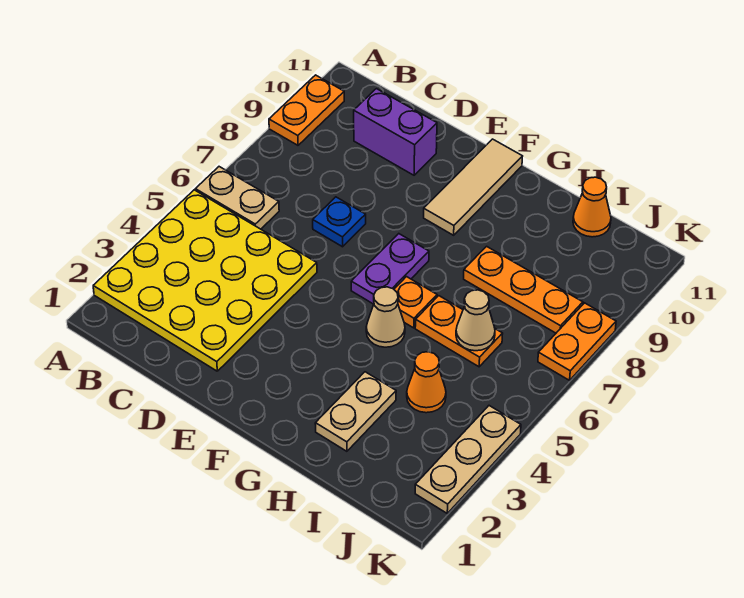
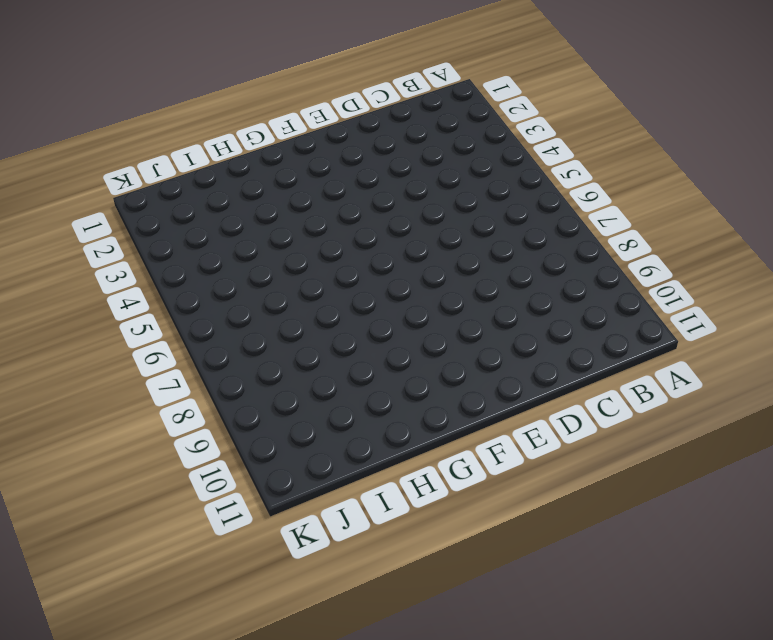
none -> yellow plate A2:D5 level 1
none -> tan plate A6:B6 level 1
none -> orange plate A9:A10 level 1

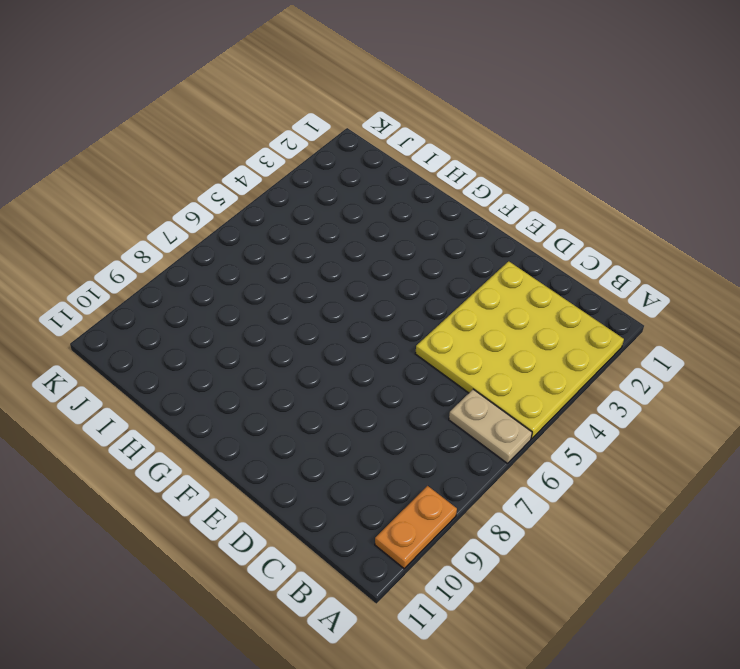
none -> purple brick C10:D10 level 1
none -> blue plate D7 level 1
none -> purple plate F6:F7 level 1

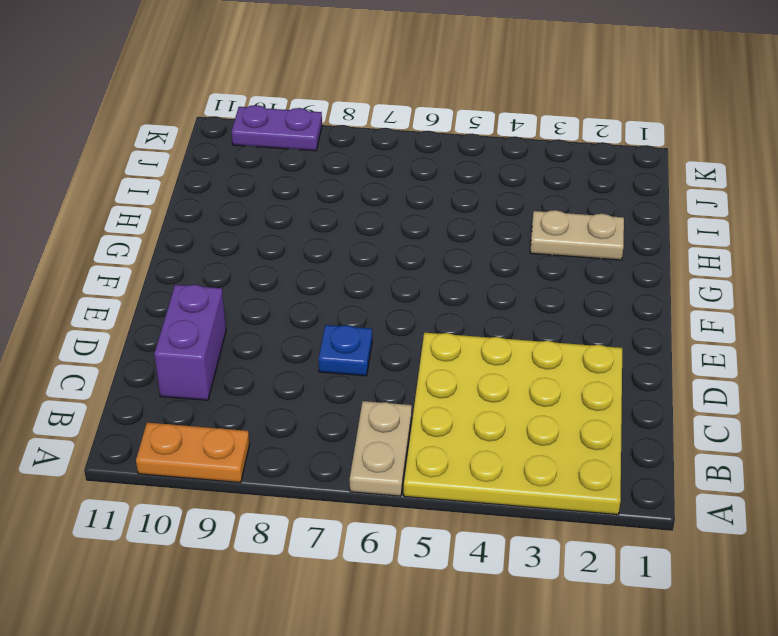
purple plate K9:K10 level 1 -> purple plate F6:F7 level 1
none -> tan tile F9:F11 level 1
none -> tan cone G5 level 1
none -> orange plate G6 level 1

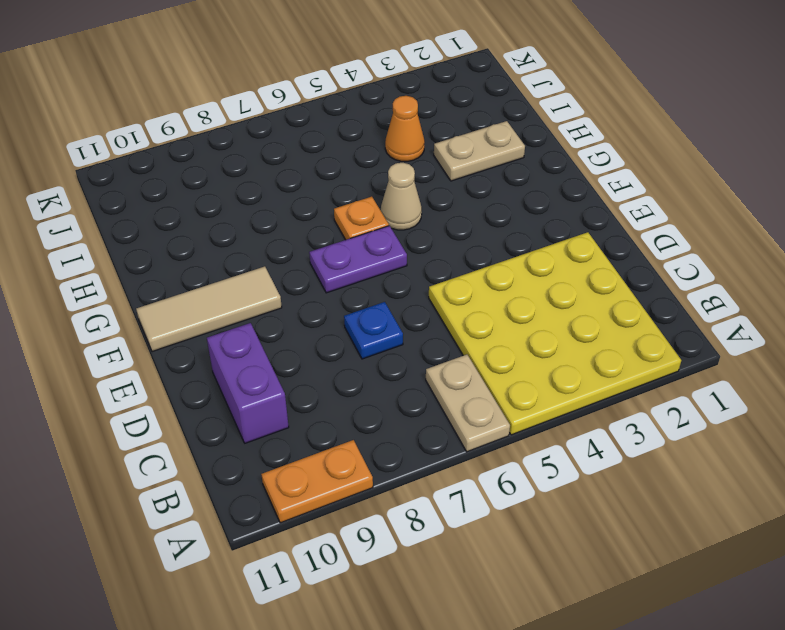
none -> orange plate H6:I6 level 1
none -> orange plate H8:J8 level 1
none -> orange cone I11 level 1

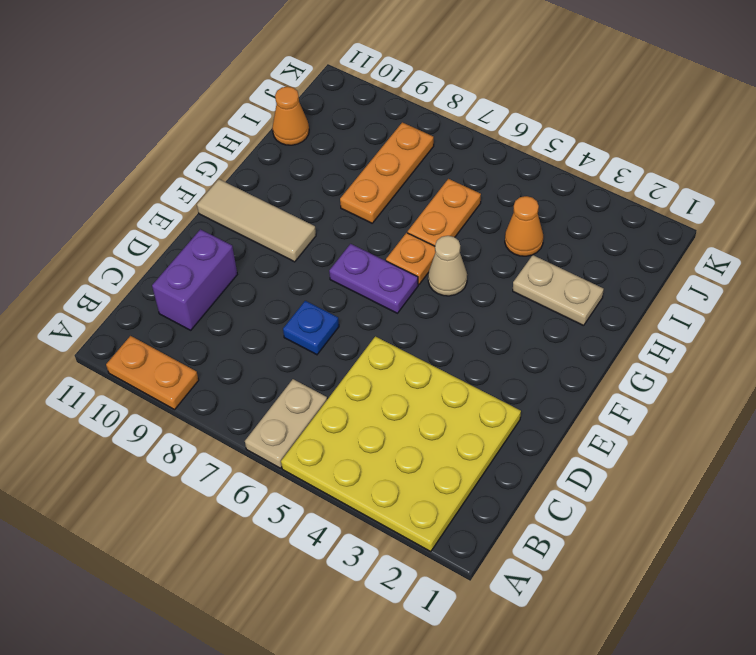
none -> tan plate K2:K4 level 1
none -> orange plate K7:K8 level 1
none -> tan cone I6 level 2

